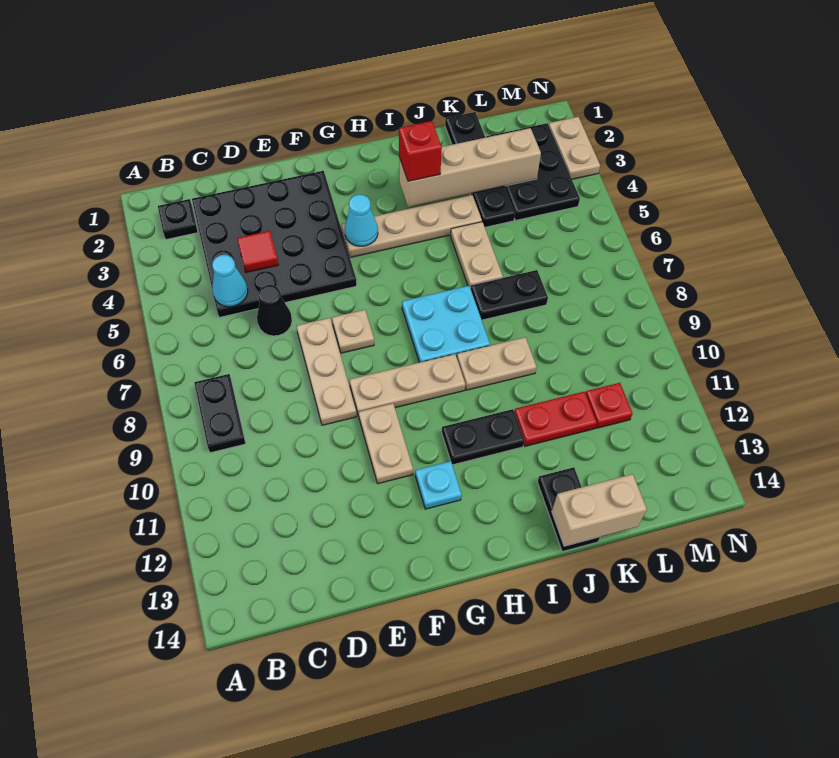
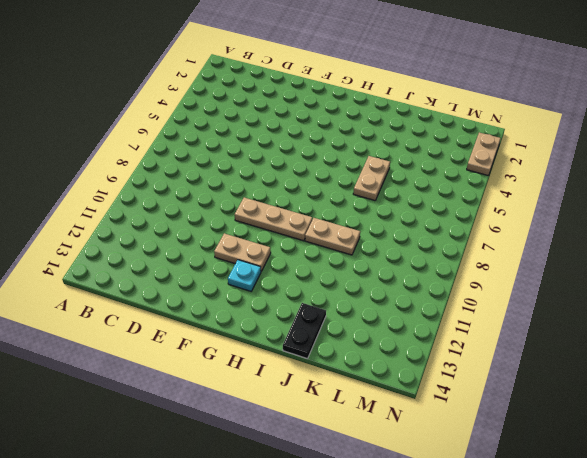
tan plate F11:G11 level 1 -> tan plate F10:F11 level 1
none -> black plate B2 level 1
none -> black plate B8:B9 level 1
none -> black plate C2:F5 level 1

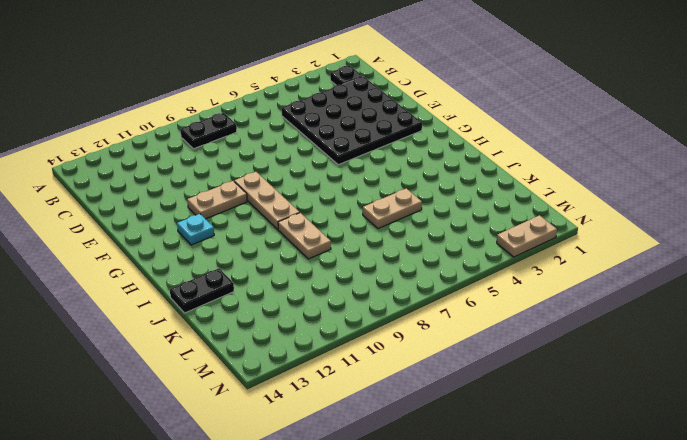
none -> black cone D6 level 1
none -> tan plate E7:E9 level 1
none -> tan plate F7 level 1

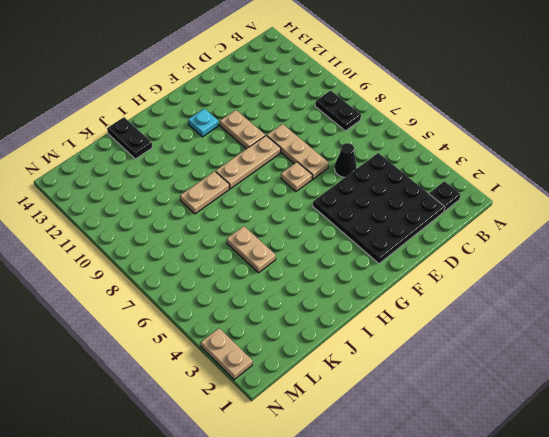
none -> tan plate G4:J4 level 1
none -> cyan plate H7:I8 level 1
none -> black plate H11:I11 level 1

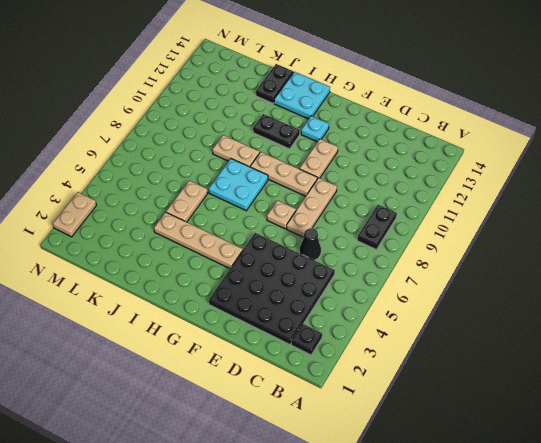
cyan plate H13:I14 level 1 -> none
none -> black plate J7:K7 level 1
none -> red plate J11:K11 level 1
none -> black plate K1:K4 level 1

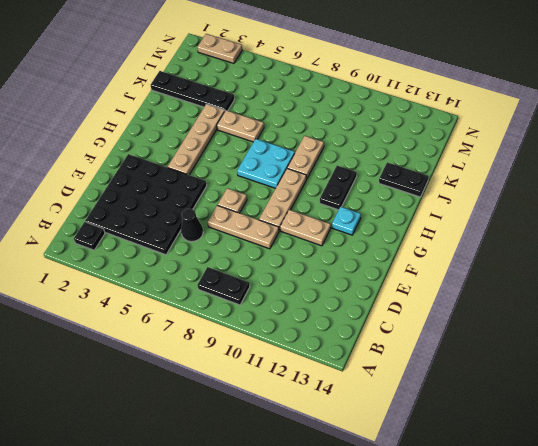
none -> black plate J7:K7 level 1
none -> red plate J11:K11 level 1
none -> black plate L2:M4 level 1

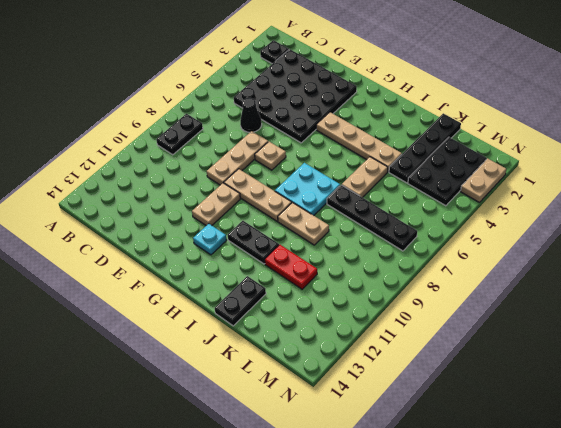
black plate J7:M7 level 1 -> black plate J7:K7 level 1
none -> red plate L11 level 1
none -> cyan cone C5 level 2
none -> red tile D4 level 2

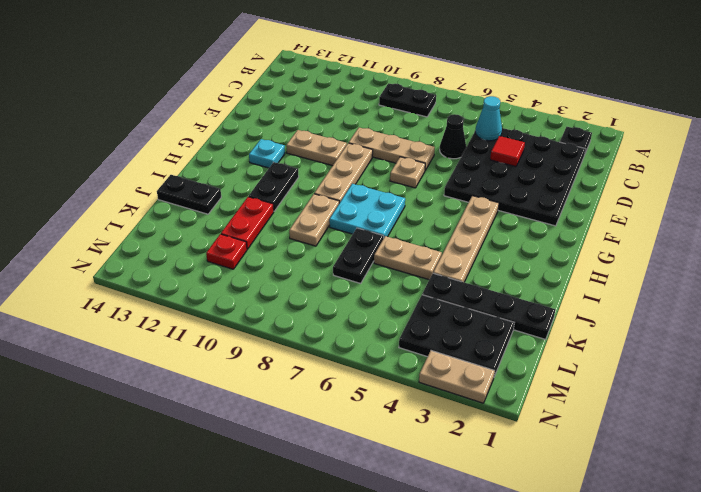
none -> cyan cone G4 level 2
none -> tan brick I3:L3 level 2
none -> tan brick J14:K14 level 2

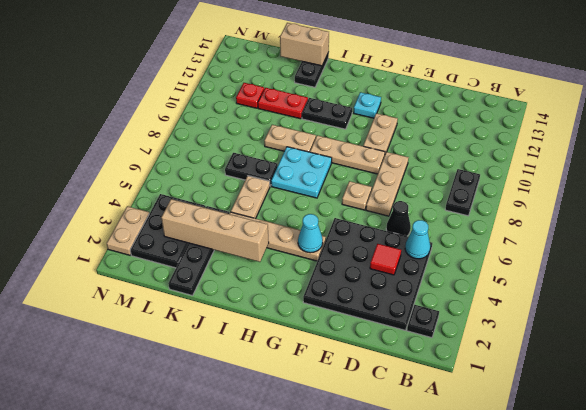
none -> red brick I3 level 3

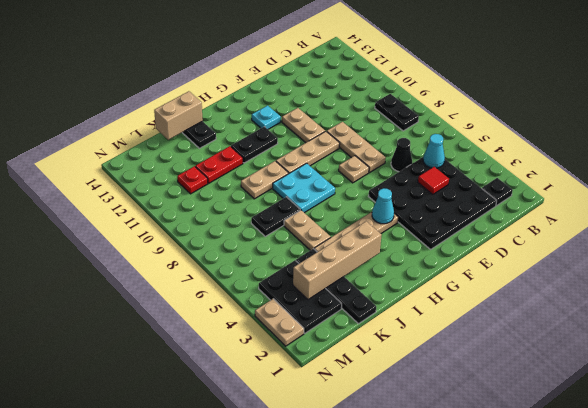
none -> red brick I3 level 3

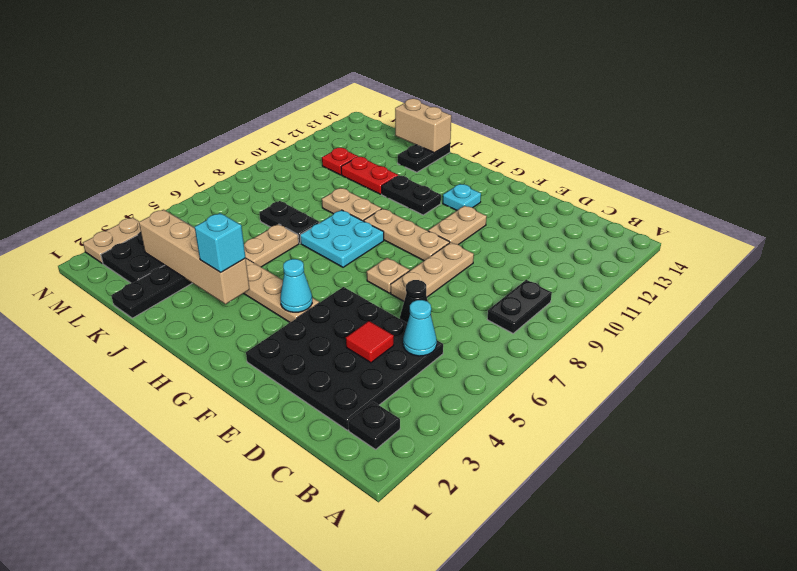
cyan brick I3 level 3 -> red brick I3 level 3

